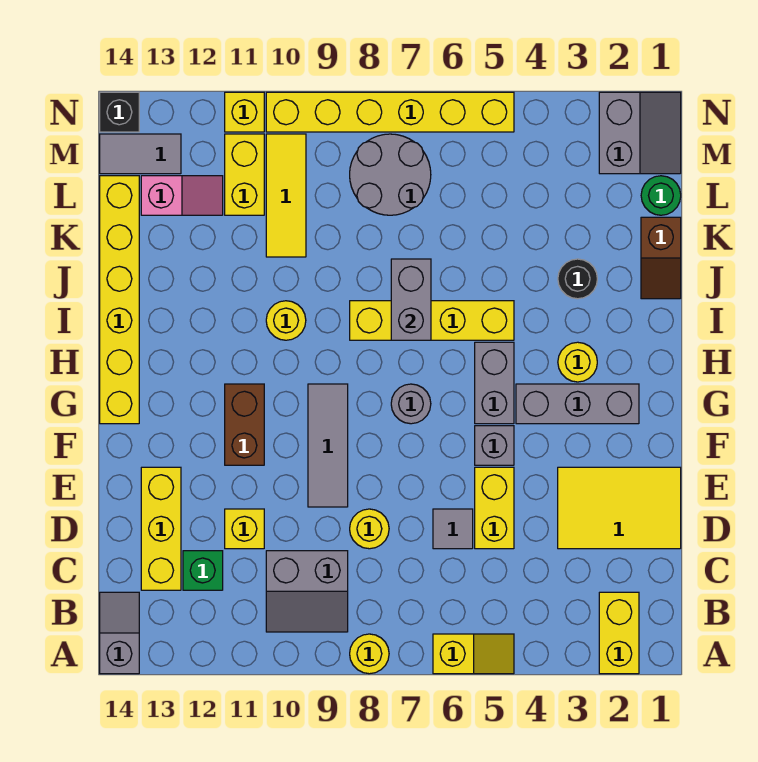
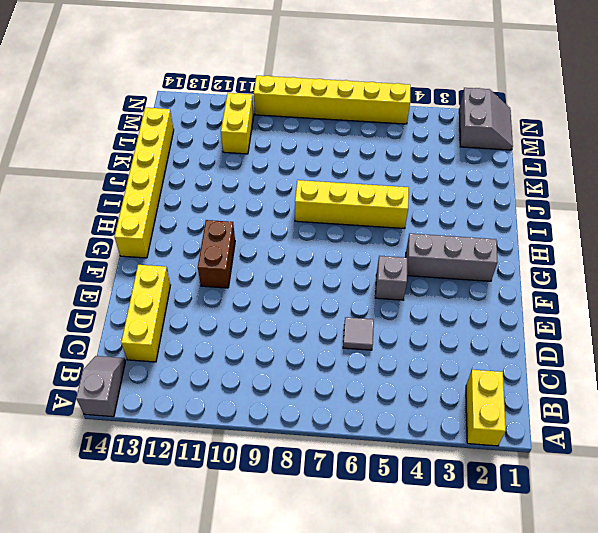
none -> yellow slope A5:A6 level 1 top 6
none -> yellow round brick A8 level 1
none -> grey slope B9:C10 level 1 top C
none -> green brick C12 level 1

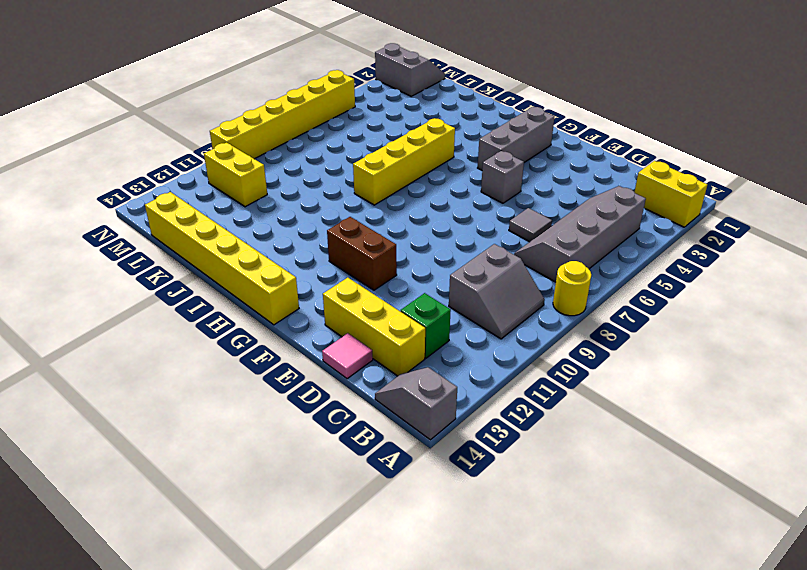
grey slope B4:C7 level 1 top B -> none
pink tile D14 level 1 -> none
none -> yellow slope A5:A6 level 1 top 6
none -> yellow tile D1:E3 level 1
none -> yellow brick D5:E5 level 1
none -> yellow round brick D8 level 1

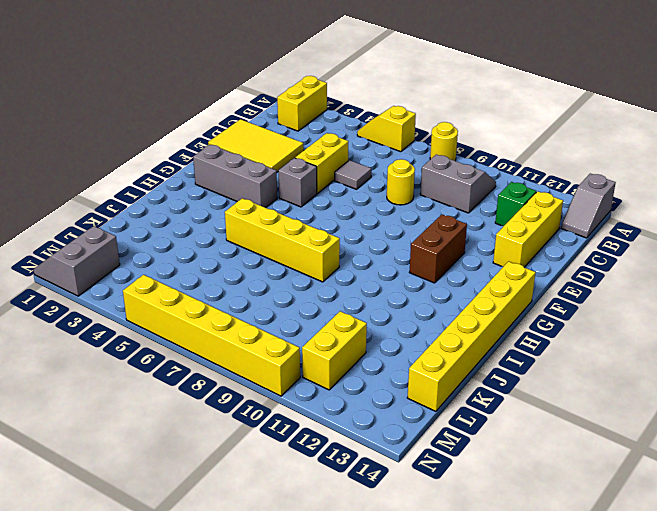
none -> yellow brick D11 level 1
none -> grey tile E9:G9 level 1
none -> grey brick G5:H5 level 1
none -> grey round brick G7 level 1

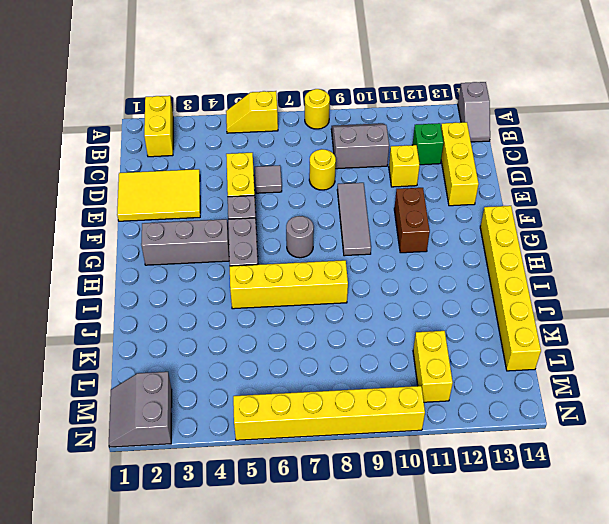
none -> yellow round brick H3 level 1
none -> yellow round brick I10 level 1
none -> brown slope J1:K1 level 1 top K
none -> black round brick J3 level 1

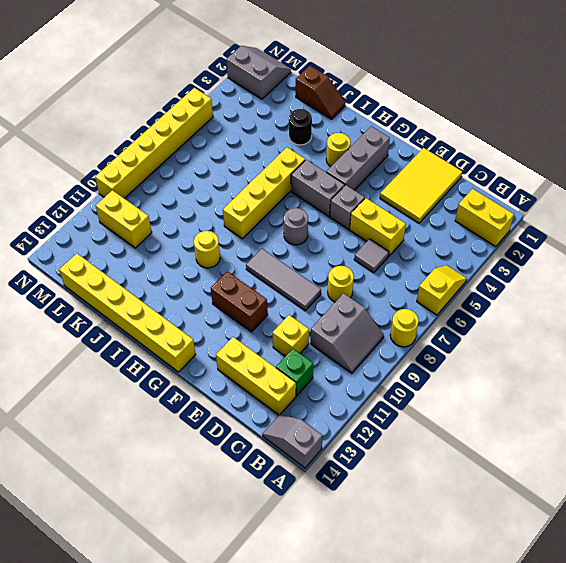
none -> yellow tile K10:M10 level 1
none -> green round brick L1 level 1
none -> grey round brick L7:M8 level 1
none -> pink slope L12:L13 level 1 top 13

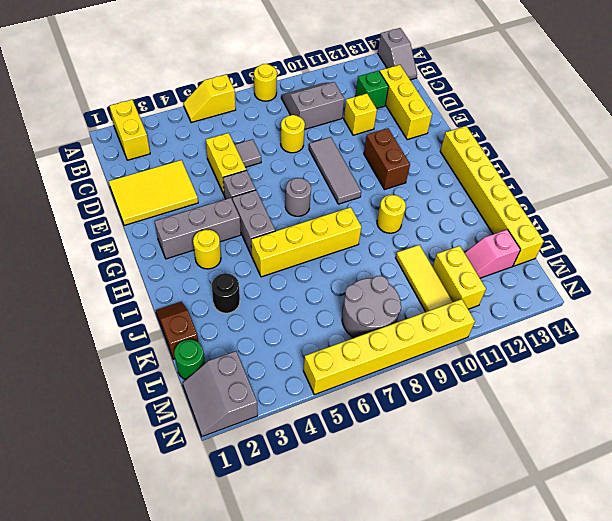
none -> grey tile M13:M14 level 1
none -> yellow brick N11 level 1
none -> black brick N14 level 1
none -> grey brick I7:J7 level 2

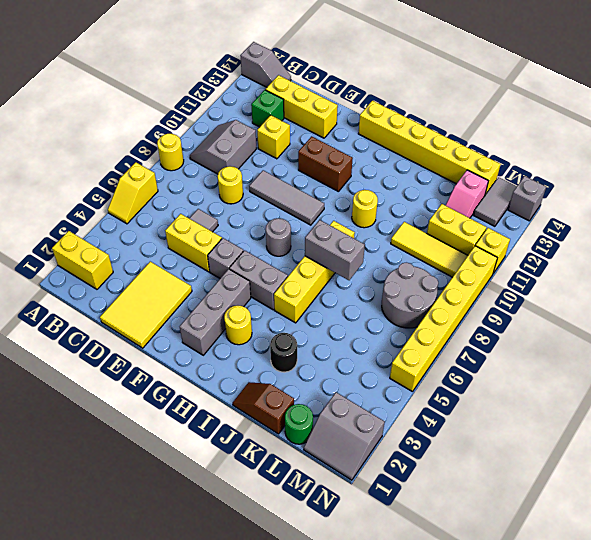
grey brick N14 level 1 -> black brick N14 level 1

